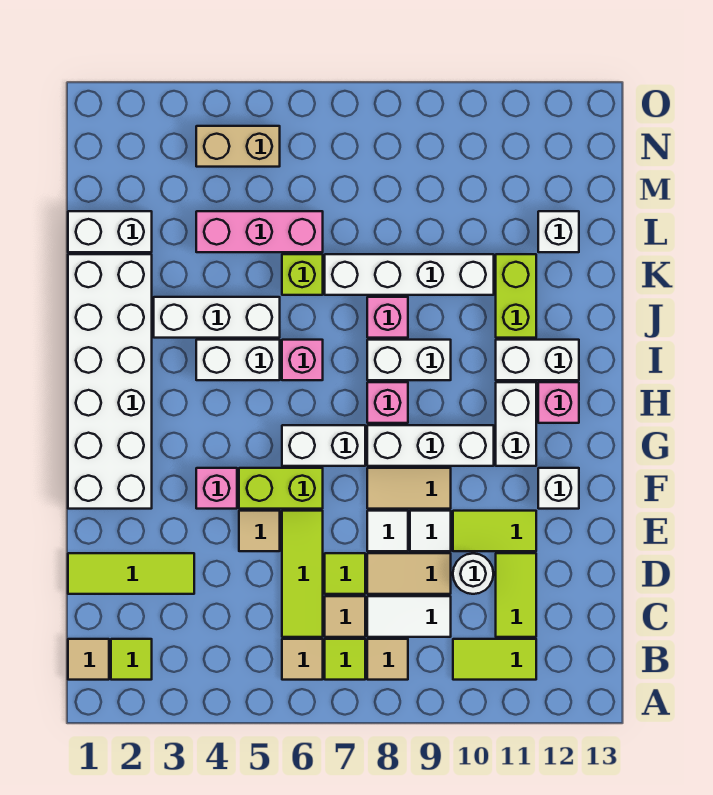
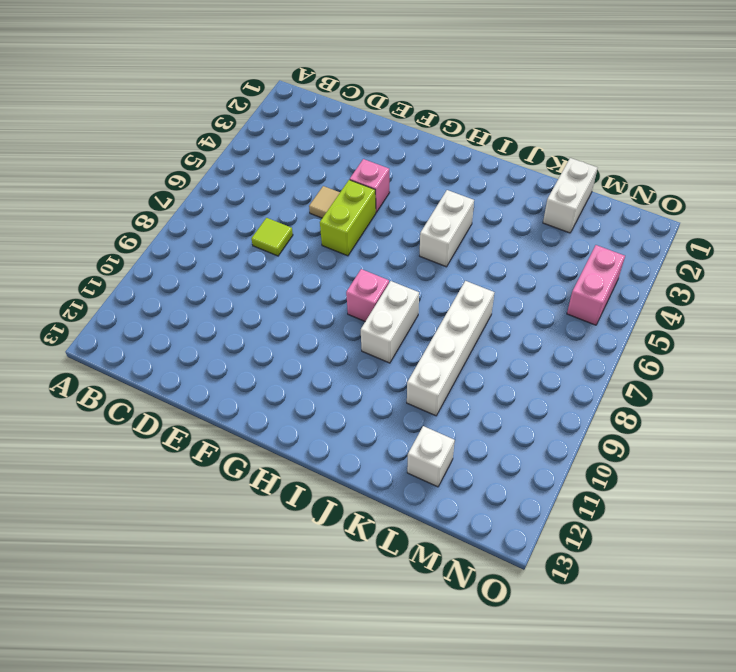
pink brick N4:N5 level 1 -> tan brick N4:N5 level 1
none -> tan tile B1 level 1
none -> lime tile B2 level 1
none -> tan tile B6 level 1
none -> lime tile B7 level 1

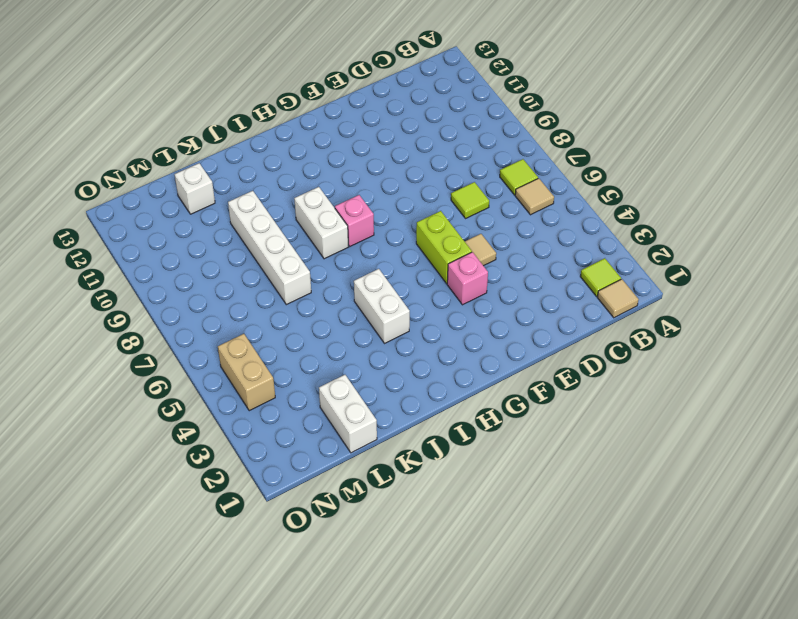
none -> tan tile B8 level 1
none -> lime tile B10:B11 level 1
none -> lime tile C6:E6 level 1
none -> tan tile C7 level 1

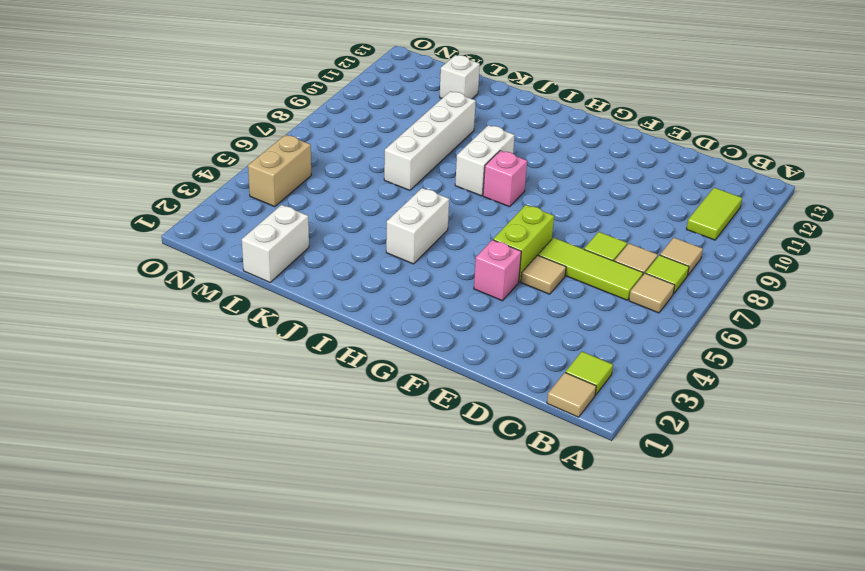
none -> white tile C8:C9 level 1
none -> lime tile C11:D11 level 1
none -> lime tile D1:D3 level 1
none -> tan tile D8:D9 level 1

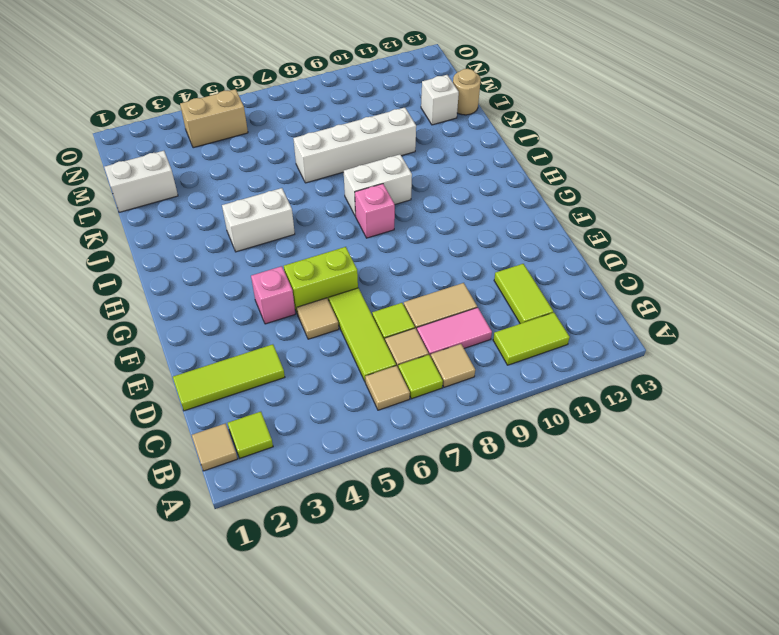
pink tile C8:C9 level 1 -> white tile C8:C9 level 1
tan round brick L13 level 1 -> none
none -> white round brick D10 level 1
none -> white tile E8 level 1
none -> white tile E9 level 1
none -> lime tile E10:E11 level 1

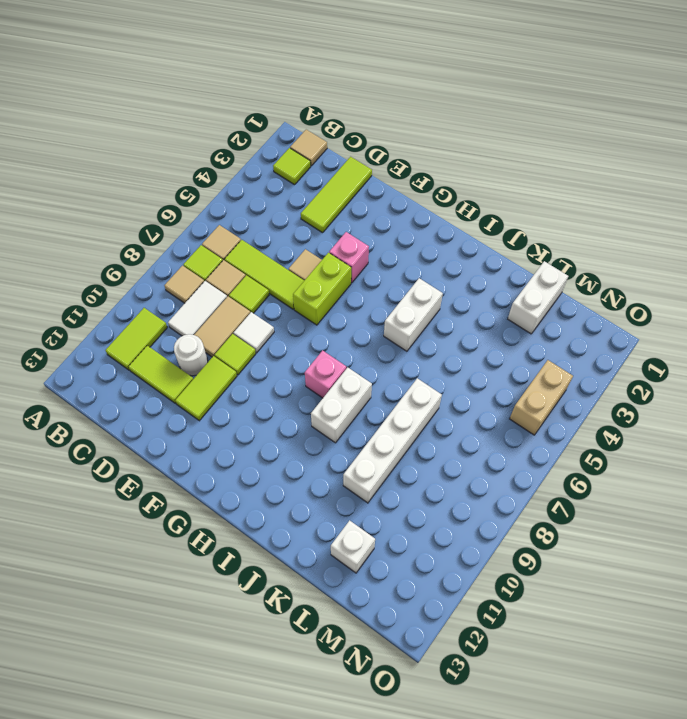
lime tile E9 level 1 -> white tile E9 level 1
none -> white brick F1:K2 level 1
none -> tan tile F8:F9 level 1
none -> white brick F12 level 1
none -> white brick G6:G7 level 1

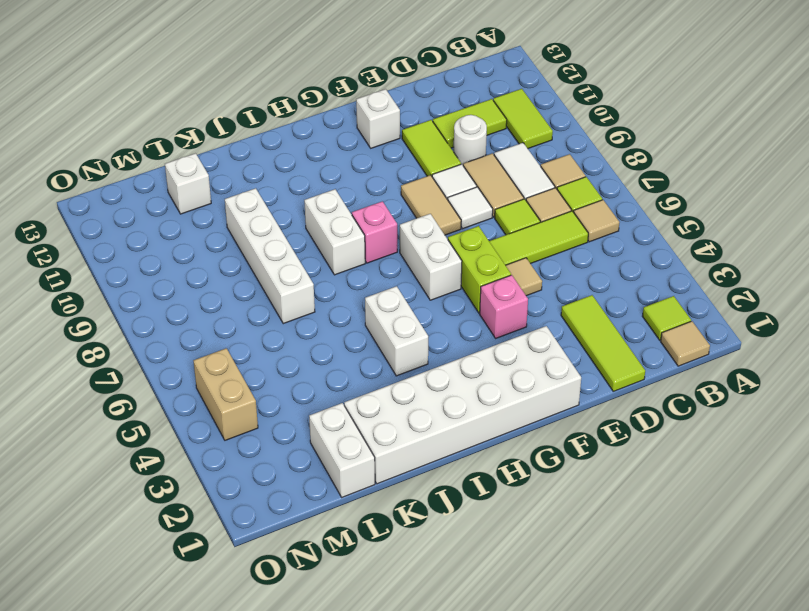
none -> white brick G8:G10 level 1
none -> white brick G11:H11 level 1
none -> pink brick H12 level 1
none -> pink brick I6 level 1

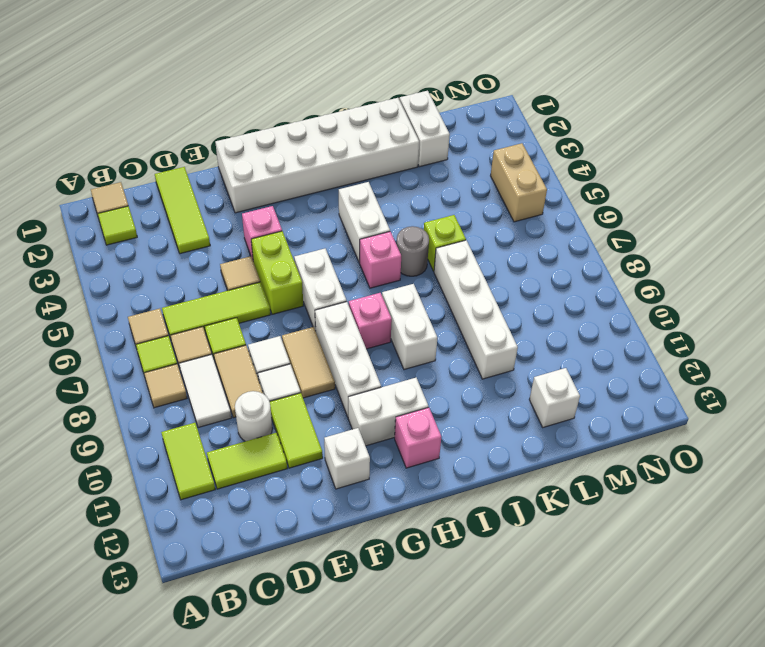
grey round brick J6 level 1 -> none
none -> white brick I11:I12 level 1
none -> white brick J3:J5 level 1
none -> pink brick J8 level 1
none -> lime brick J11:K11 level 1

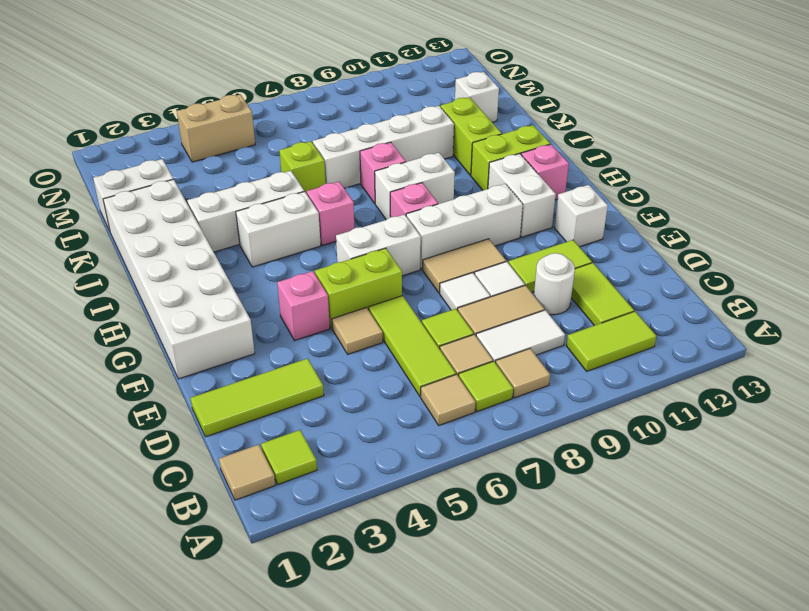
lime brick I11:I12 level 1 -> white brick I11:I12 level 1
none -> pink brick L4:L6 level 1

